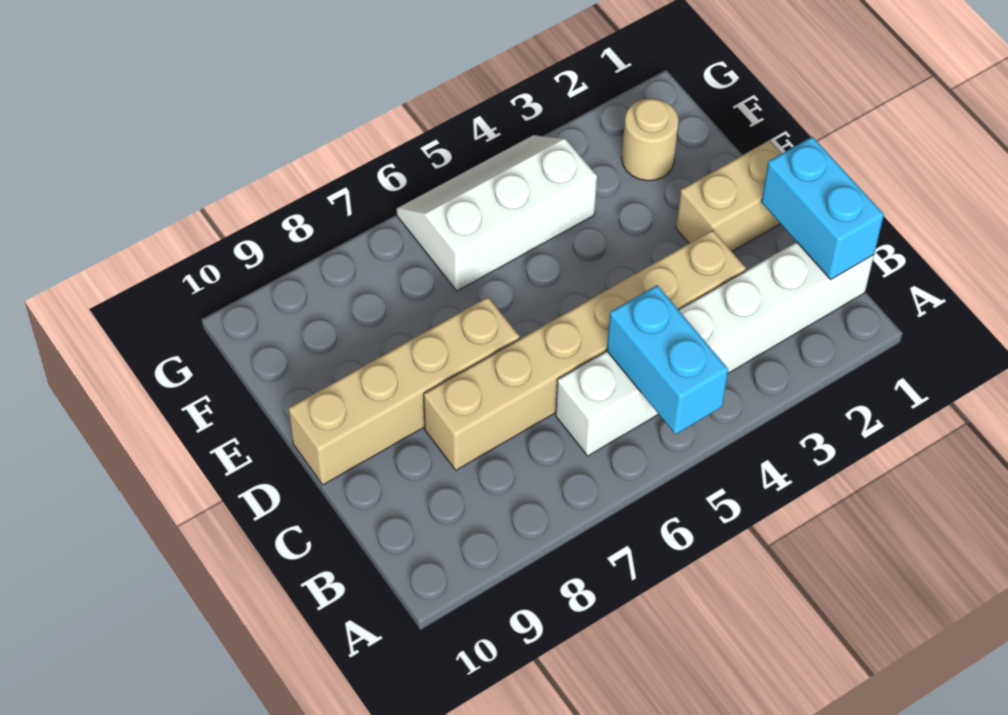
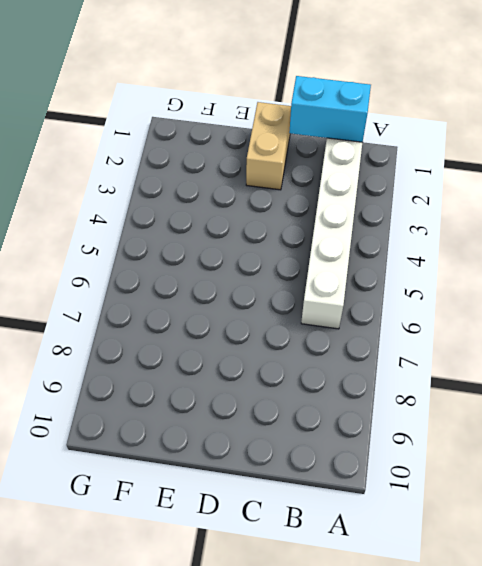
none -> tan brick C3:C8 level 1
none -> tan brick D7:D10 level 1

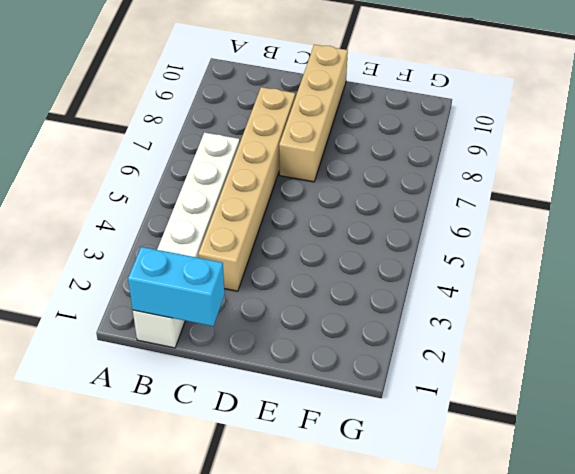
none -> tan brick D1:D2 level 1
none -> tan round brick F2 level 1

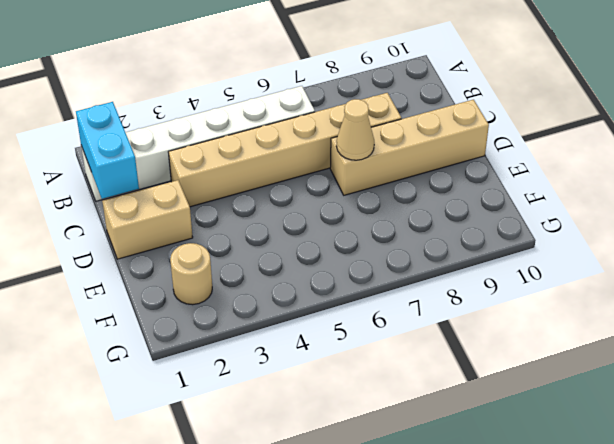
tan cone D7 level 2 -> none
none -> white slope F4:G6 level 1 top F
none -> cyan brick A5:B5 level 2

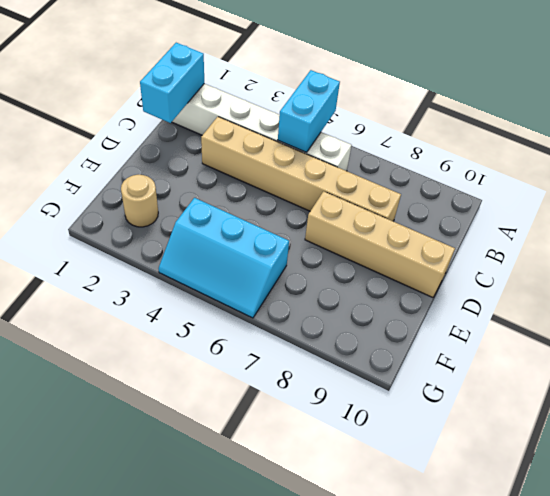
cyan slope F4:G6 level 1 top F -> white slope F4:G6 level 1 top F
none -> tan brick D1:D2 level 1

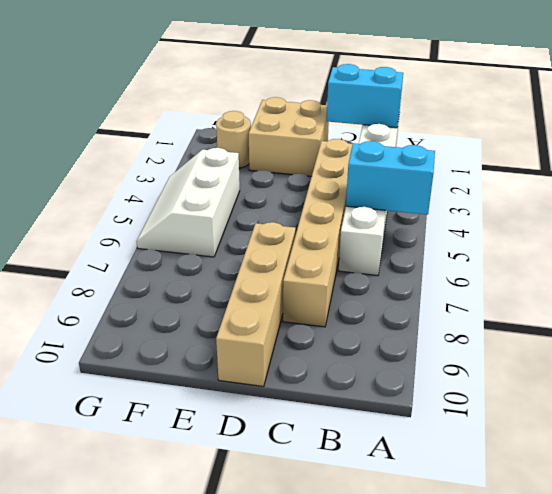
tan brick D1:E2 level 1 -> tan brick D1:D2 level 1

